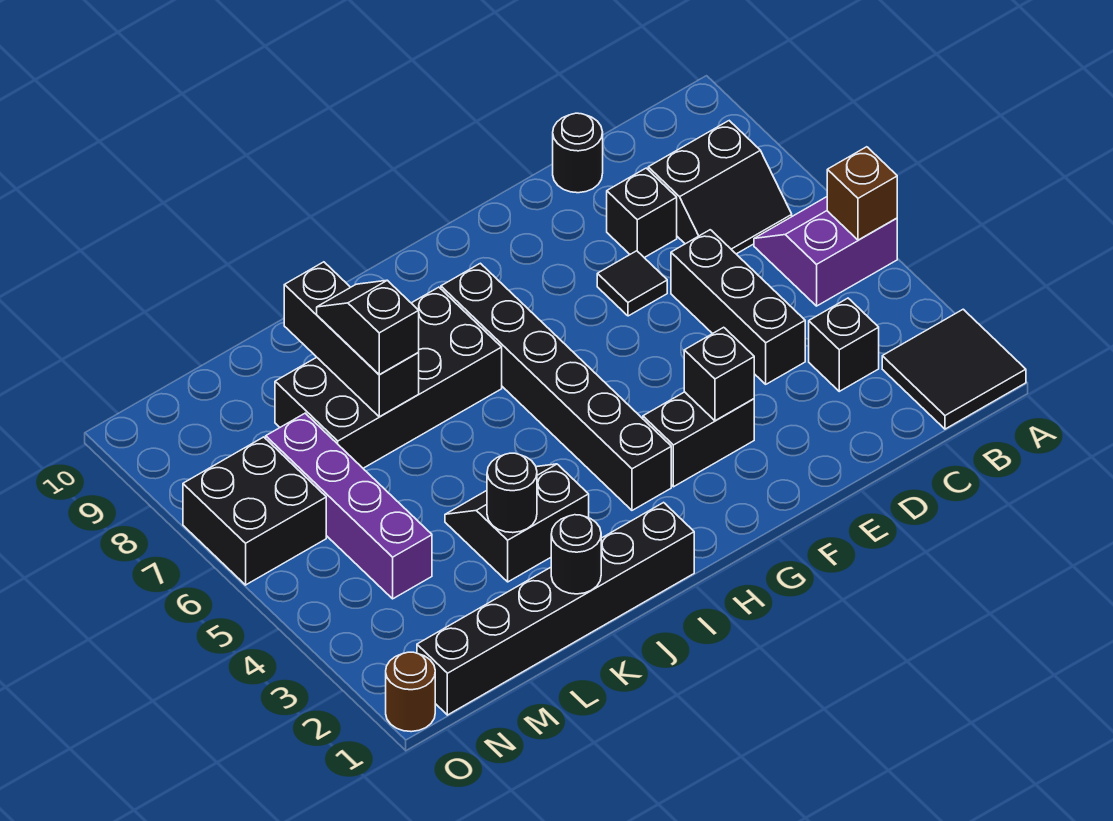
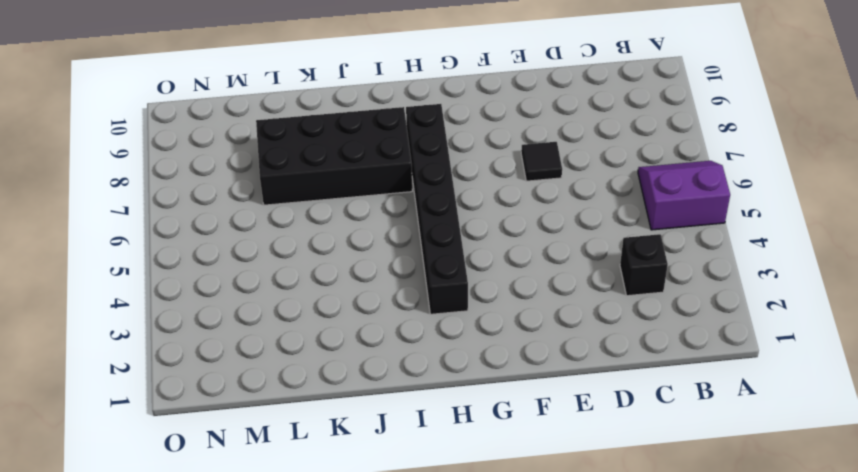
none -> black tile A1:B2 level 1
none -> black slope B7:C8 level 1 top 8
none -> black brick D4:D6 level 1

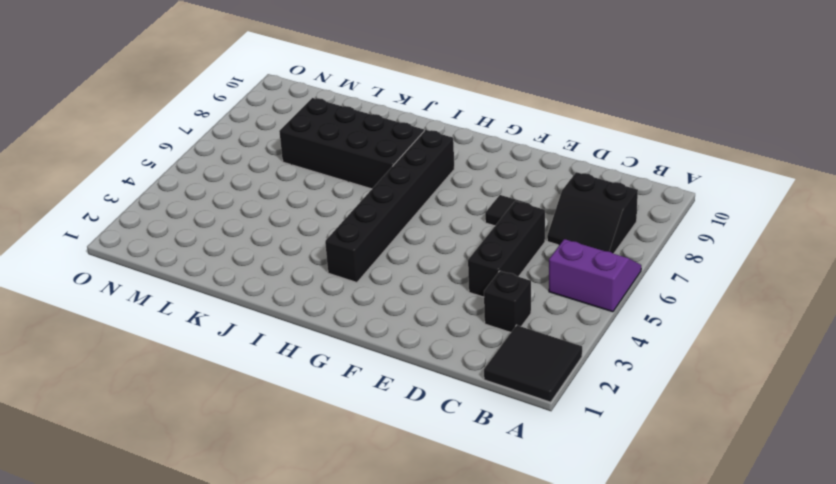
none -> black brick D8 level 1
none -> black round brick D10 level 1
none -> black brick F3:G3 level 1

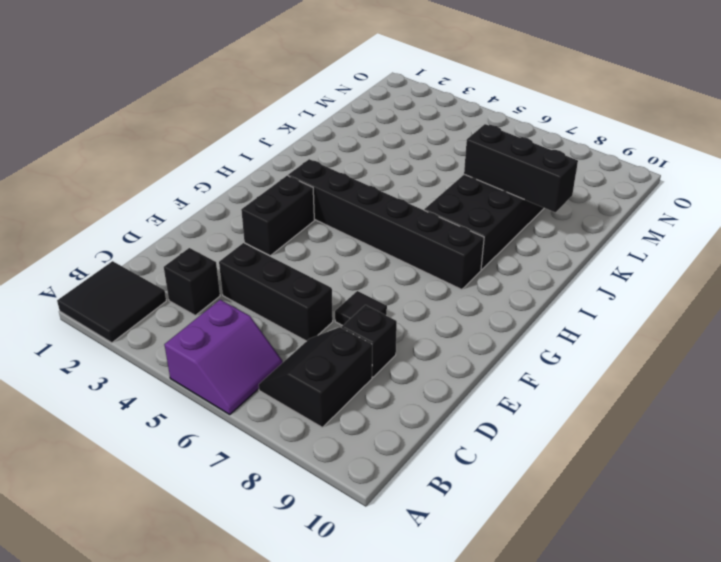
none -> black round brick D10 level 1
none -> black brick I1:N1 level 1
none -> black slope J3:K4 level 1 top 3

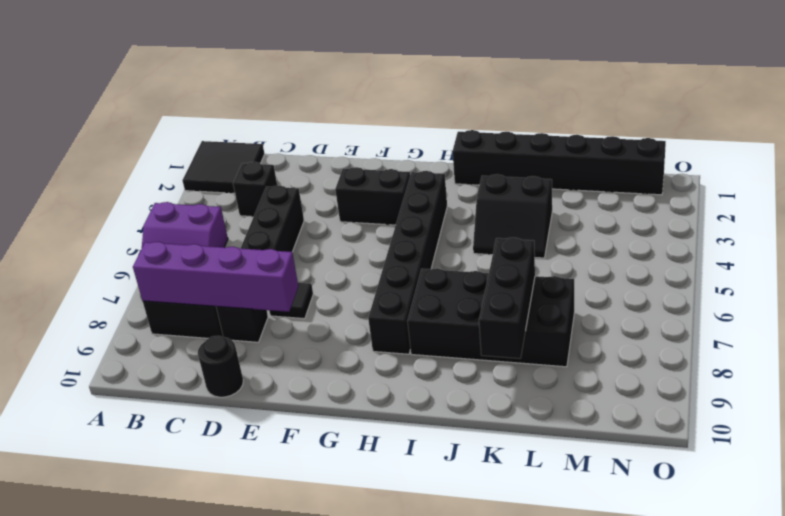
purple brick B8:E8 level 2 -> purple brick M4:M7 level 1
none -> black brick N6:O7 level 1
none -> brown round brick O1 level 1
none -> brown brick A5 level 2

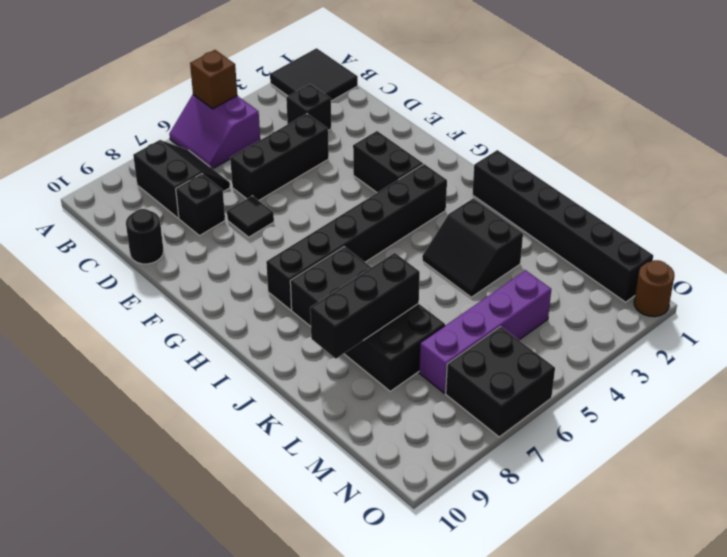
none -> black brick F3 level 2
none -> black round brick K1 level 2
none -> black round brick K3 level 2

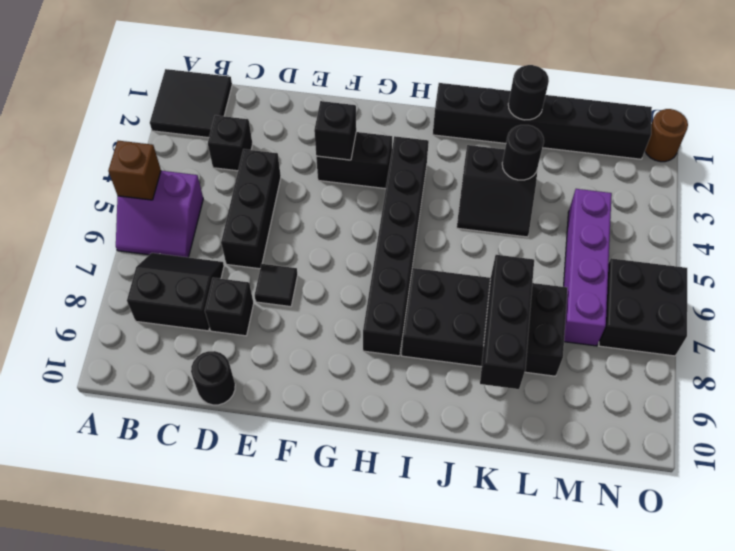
none -> black slope K7:K8 level 3 top 7

